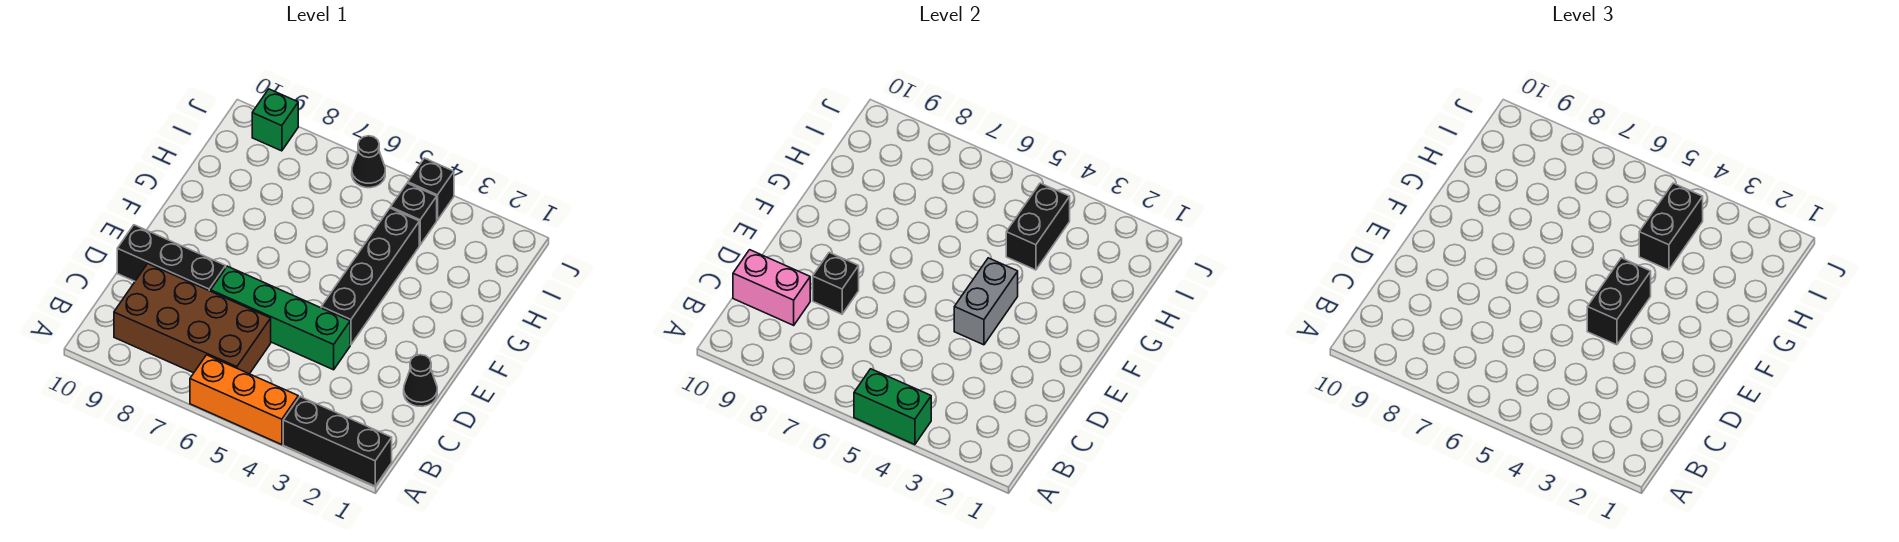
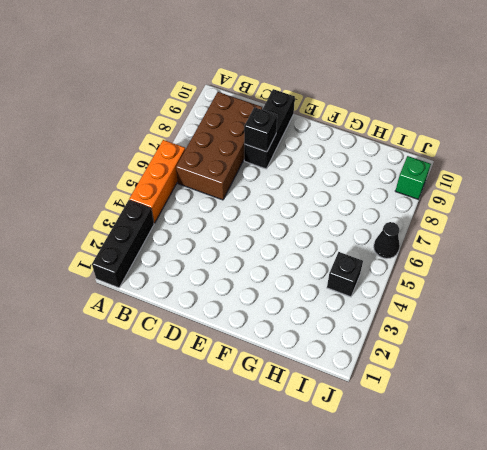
none -> black cone D1 level 1
none -> green brick D4:D7 level 1
none -> black brick E4:H4 level 1

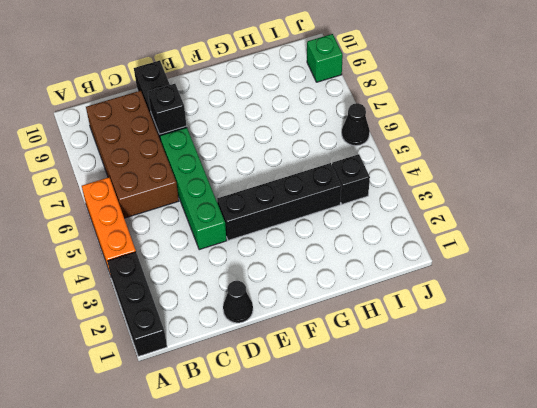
none -> black brick J4 level 1
none -> green brick A4:A5 level 2
none -> pink brick C9:C10 level 2

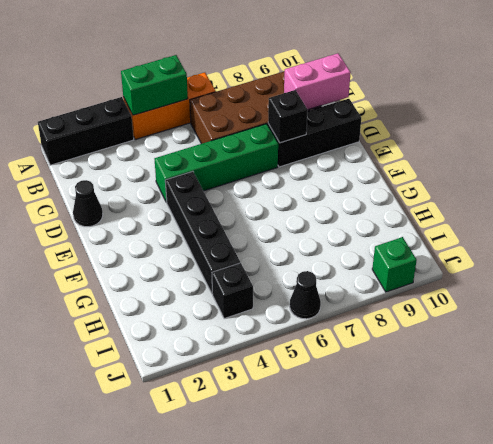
none -> black brick J4 level 1
none -> grey brick E4:F4 level 2
none -> black brick H4:I4 level 2

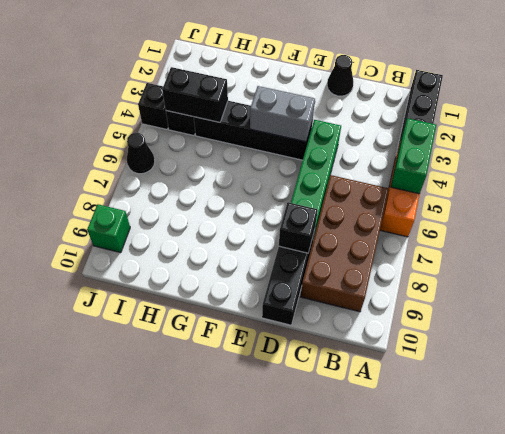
none -> pink brick C9:C10 level 2
none -> black brick E4:F4 level 3
none -> black brick H4:I4 level 3

